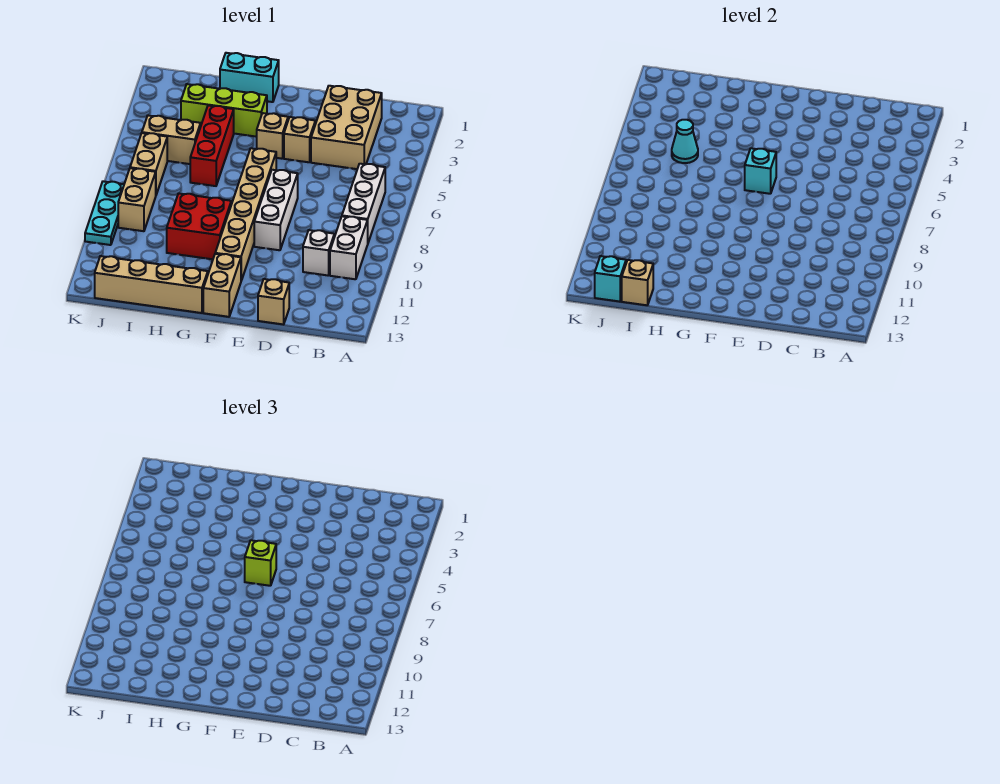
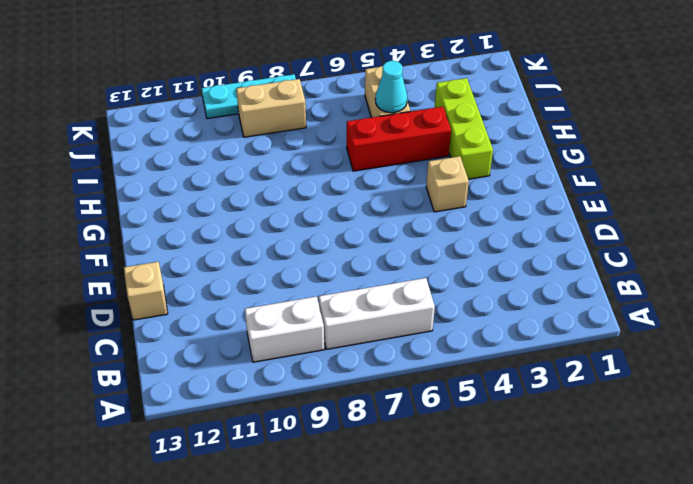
none -> tan brick C2:D4 level 1
none -> white brick C10 level 1
none -> tan brick E4 level 1

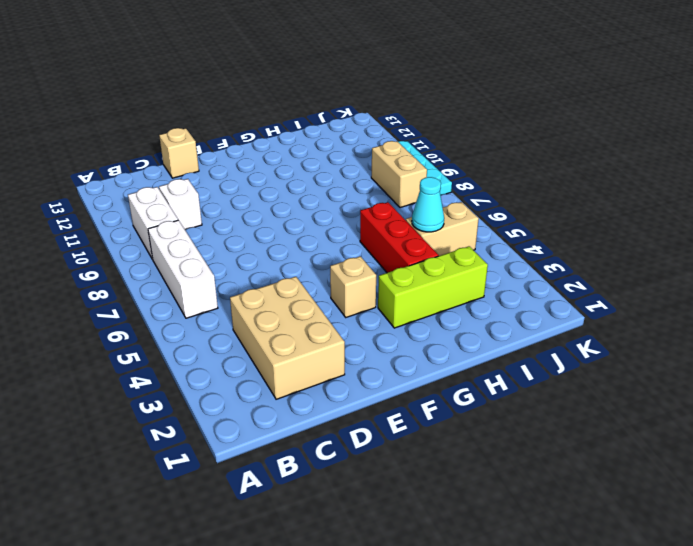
none -> tan brick E4 level 1
none -> white brick E7:E9 level 1
none -> tan brick F6:F11 level 1

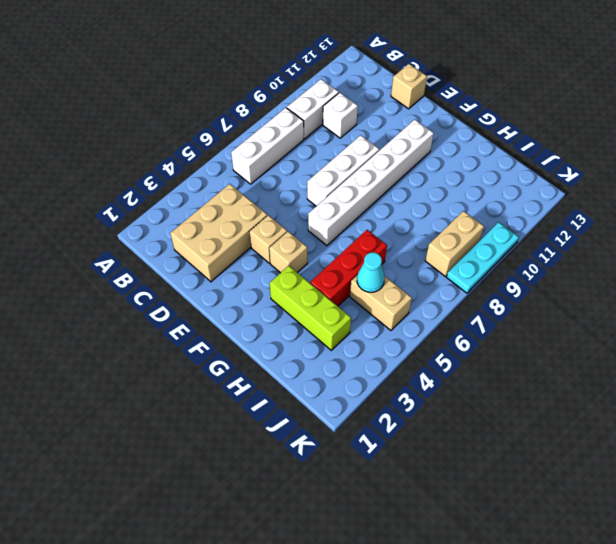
white brick F6:F11 level 1 -> tan brick F6:F11 level 1
none -> tan brick F12:F13 level 1
none -> cyan brick G1:H1 level 1
none -> red brick G9:H10 level 1

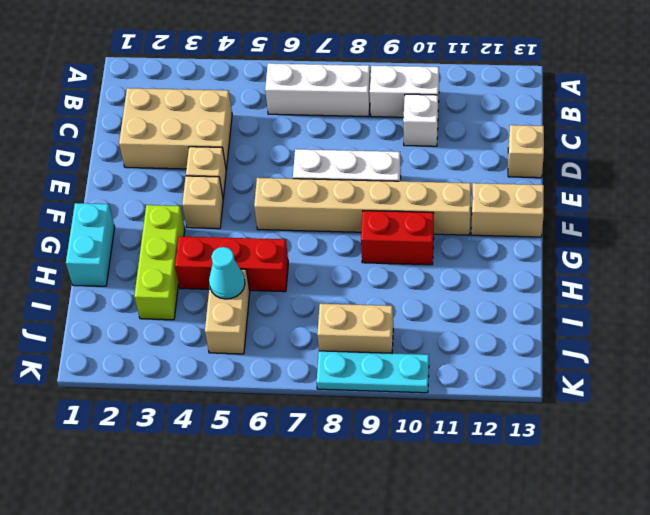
red brick G9:G10 level 1 -> red brick G9:H10 level 1
none -> tan brick G13:J13 level 1
none -> tan brick J6:J7 level 1
none -> cyan brick F6 level 2

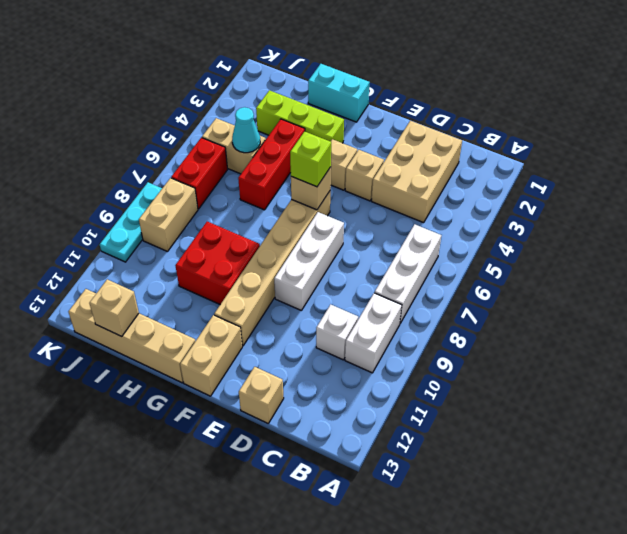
tan brick F6 level 2 -> cyan brick F6 level 2
red brick J6:J7 level 1 -> tan brick J6:J7 level 1
none -> cyan brick J13 level 2

